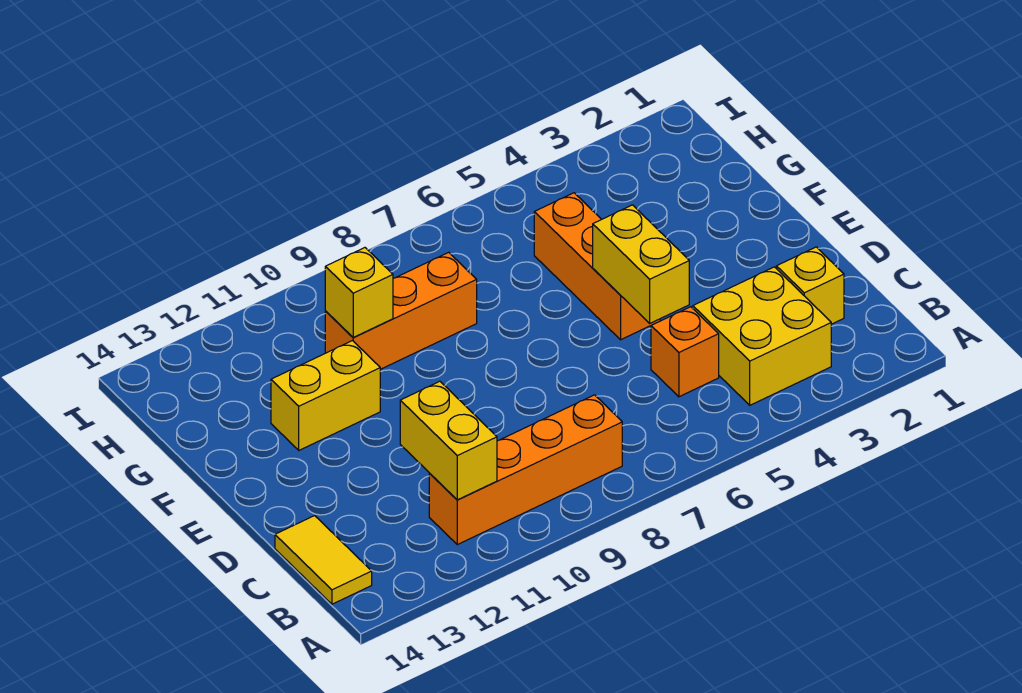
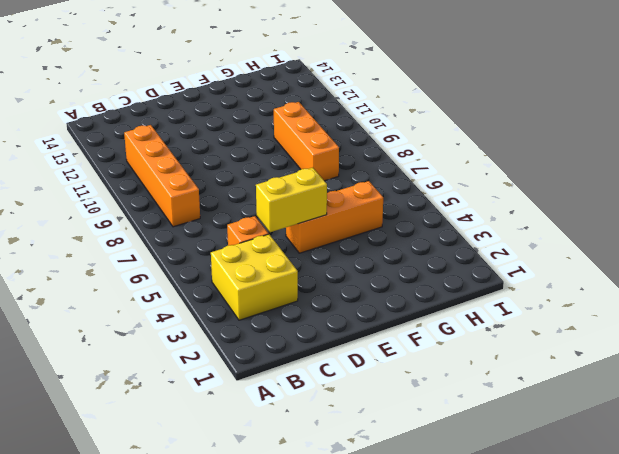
none -> yellow tile B14:C14 level 1
none -> yellow brick C2 level 1

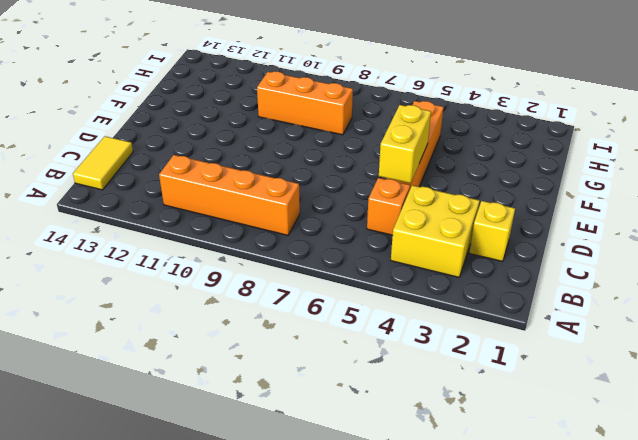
none -> yellow brick F11:F12 level 1
none -> yellow brick B11:C11 level 2

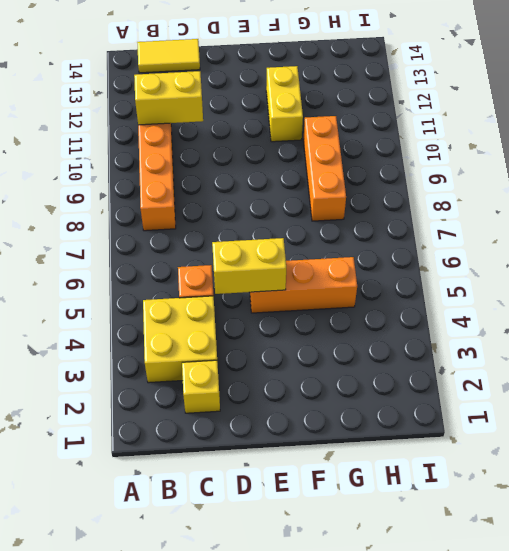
none -> yellow brick G10 level 2

